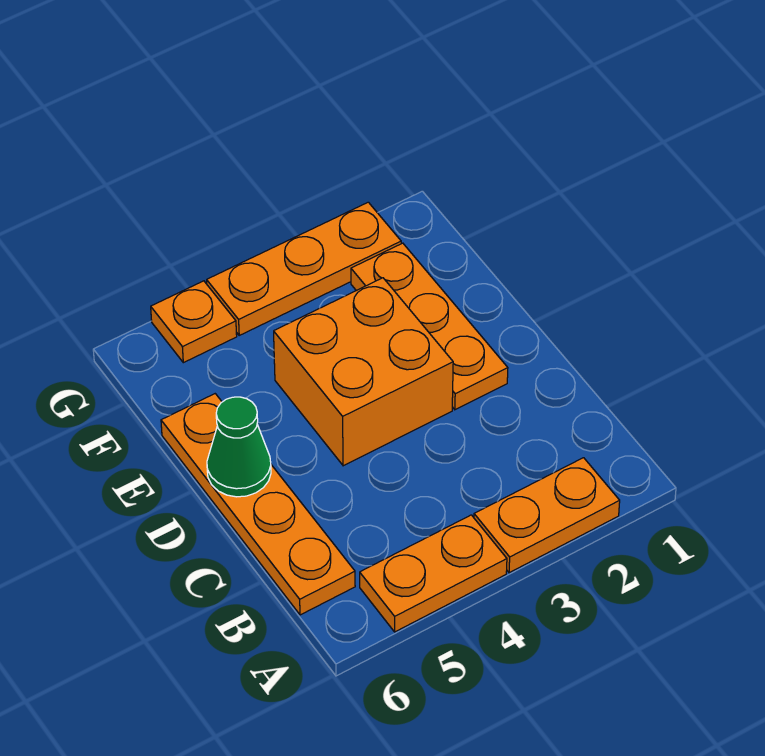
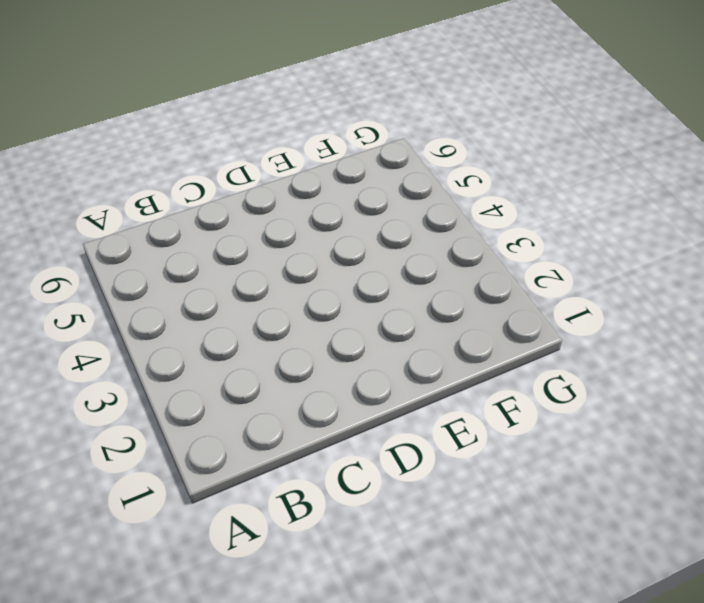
none -> orange plate A2:A3 level 1
none -> orange plate A4:A5 level 1

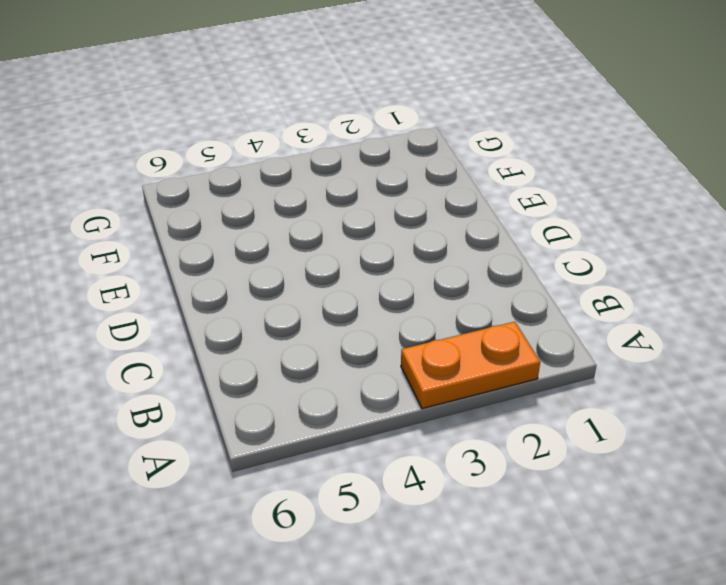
none -> orange plate A4:A5 level 1
none -> orange plate B6:E6 level 1

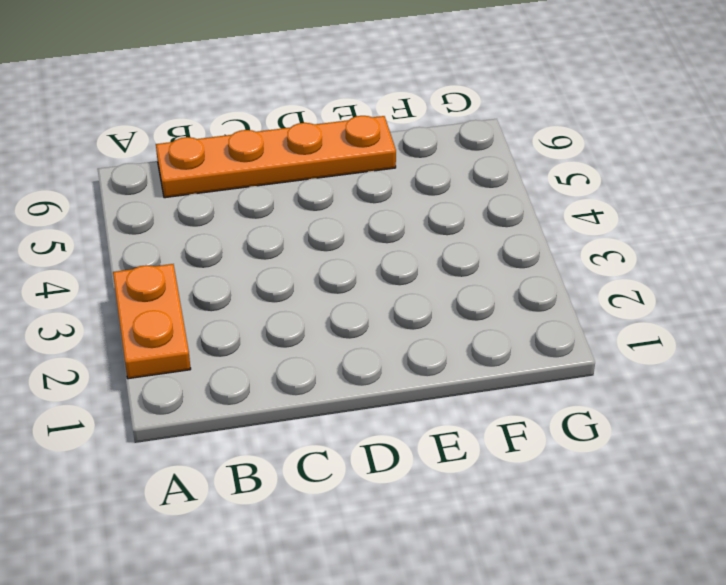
none -> orange plate A4:A5 level 1
none -> orange plate D2:F2 level 1

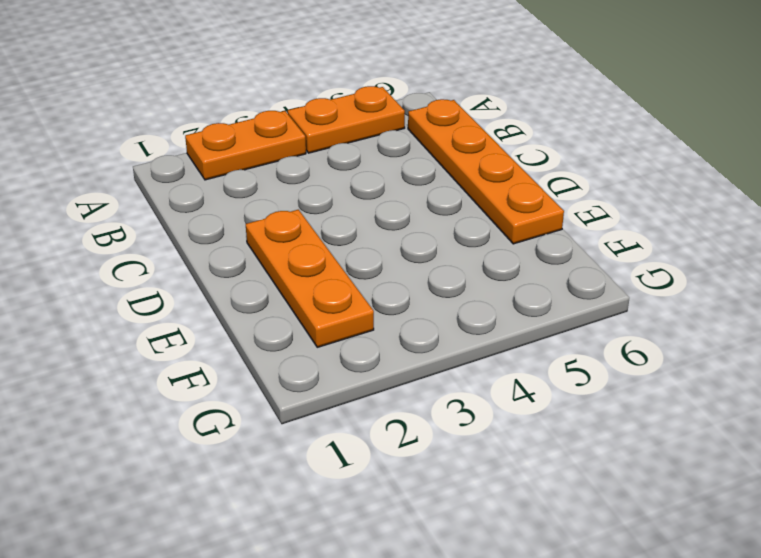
none -> orange brick D3:E4 level 1
none -> orange plate G2:G4 level 1

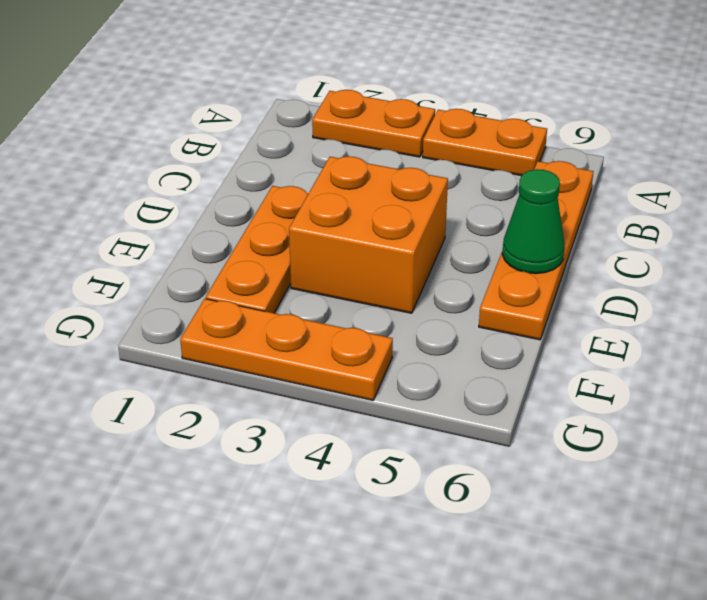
none -> orange plate G5 level 1

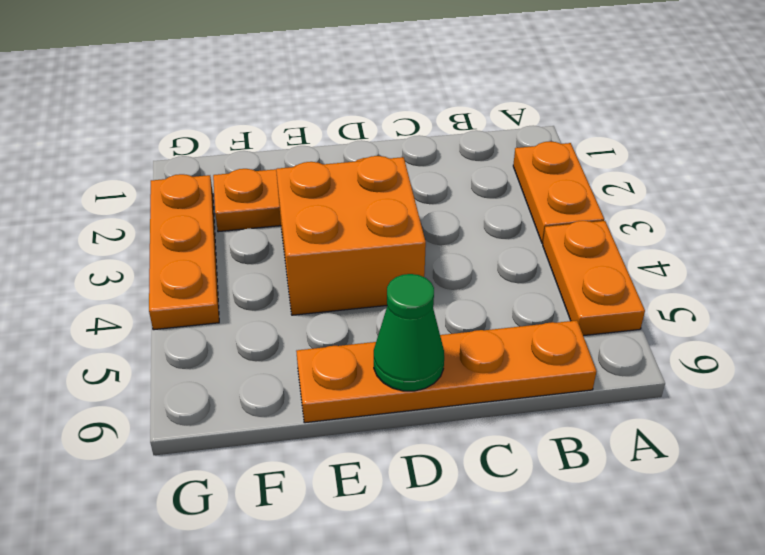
none -> orange plate G5 level 1

